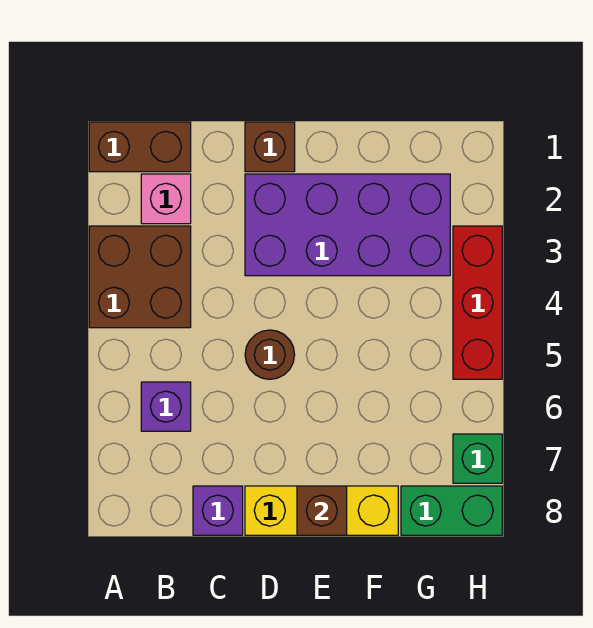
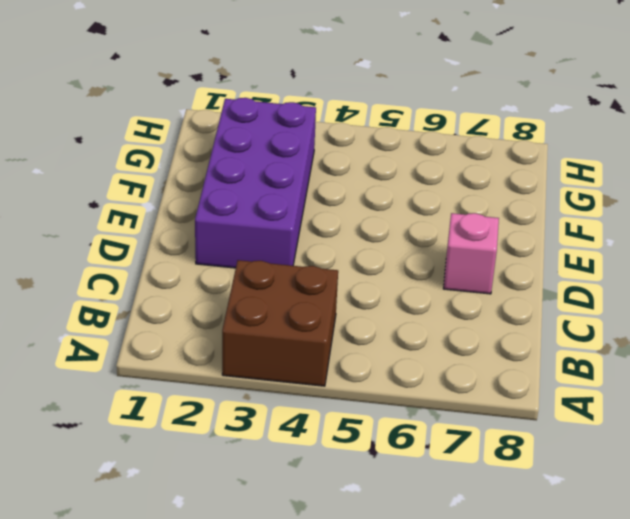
pink brick D7 level 1 -> pink brick B2 level 1
none -> brown brick A1:B1 level 1
none -> purple brick B6 level 1
none -> purple brick C8 level 1

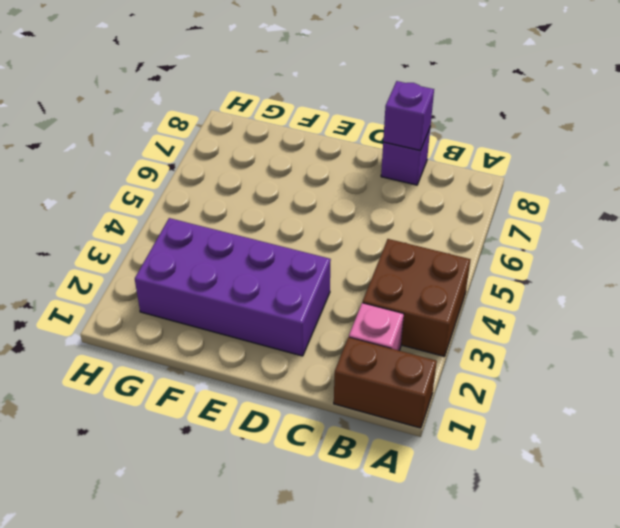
purple brick C8 level 2 -> purple brick B6 level 1
none -> brown brick D1 level 1
none -> brown round brick D5 level 1
none -> yellow brick D8:F8 level 1

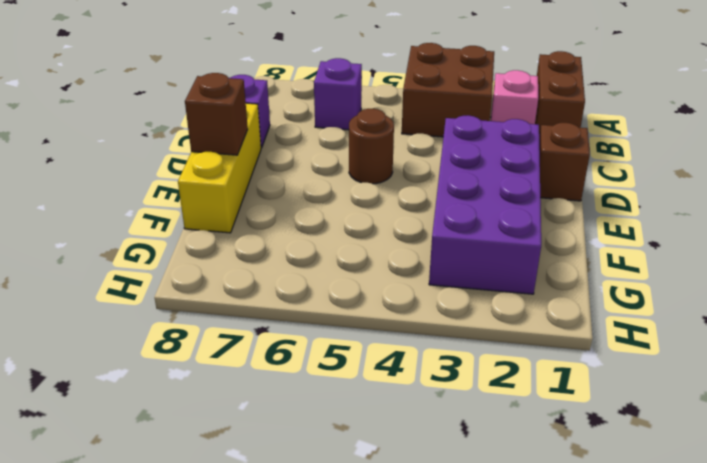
none -> green brick G8:H8 level 1
none -> red brick H3:H5 level 1
none -> green brick H7 level 1

